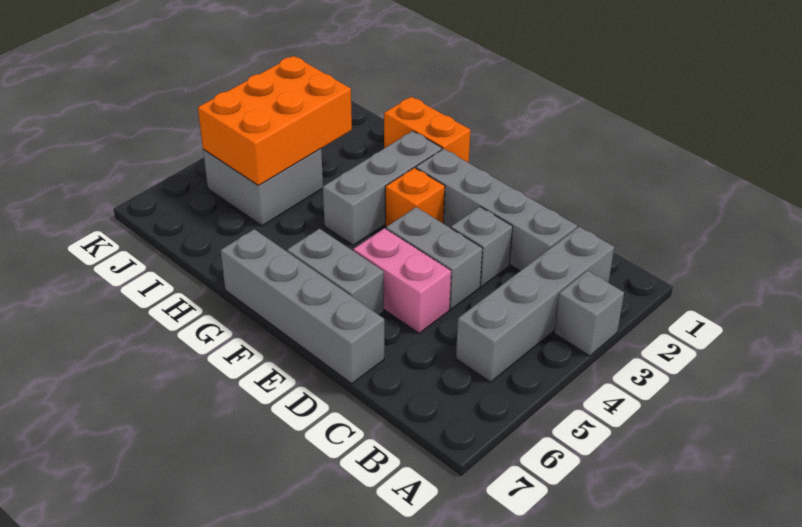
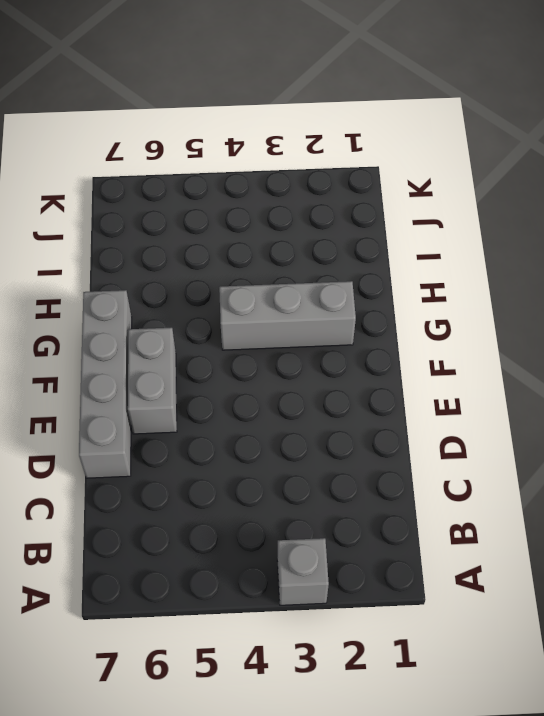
none -> grey brick B2:B5 level 1
none -> grey brick C2:F2 level 1
none -> grey brick D3 level 1

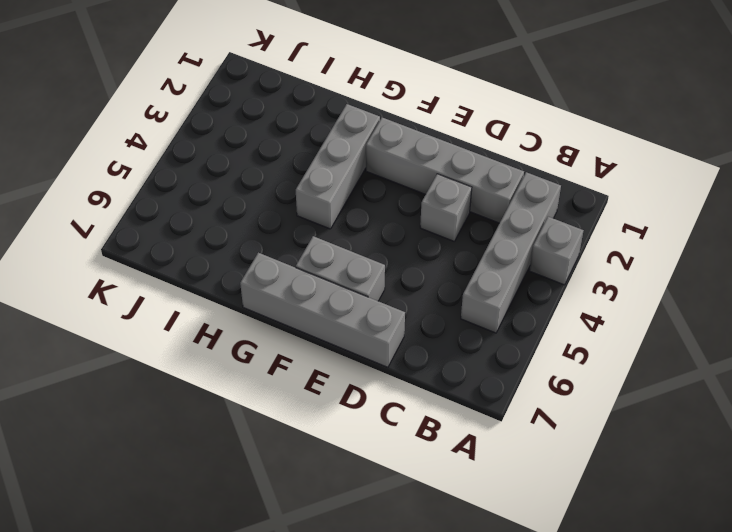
none -> grey brick D4:E4 level 1
none -> pink brick D5:E5 level 1
none -> orange brick F3 level 1

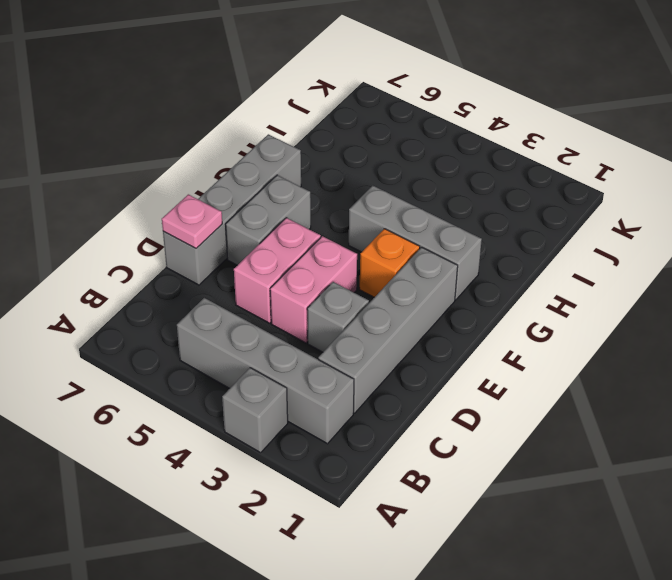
pink brick D4:E4 level 1 -> grey brick D4:E4 level 1
pink plate D7 level 2 -> none
none -> orange brick G1:H1 level 1
none -> grey brick I4:J5 level 1
none -> orange brick I3:J5 level 2

